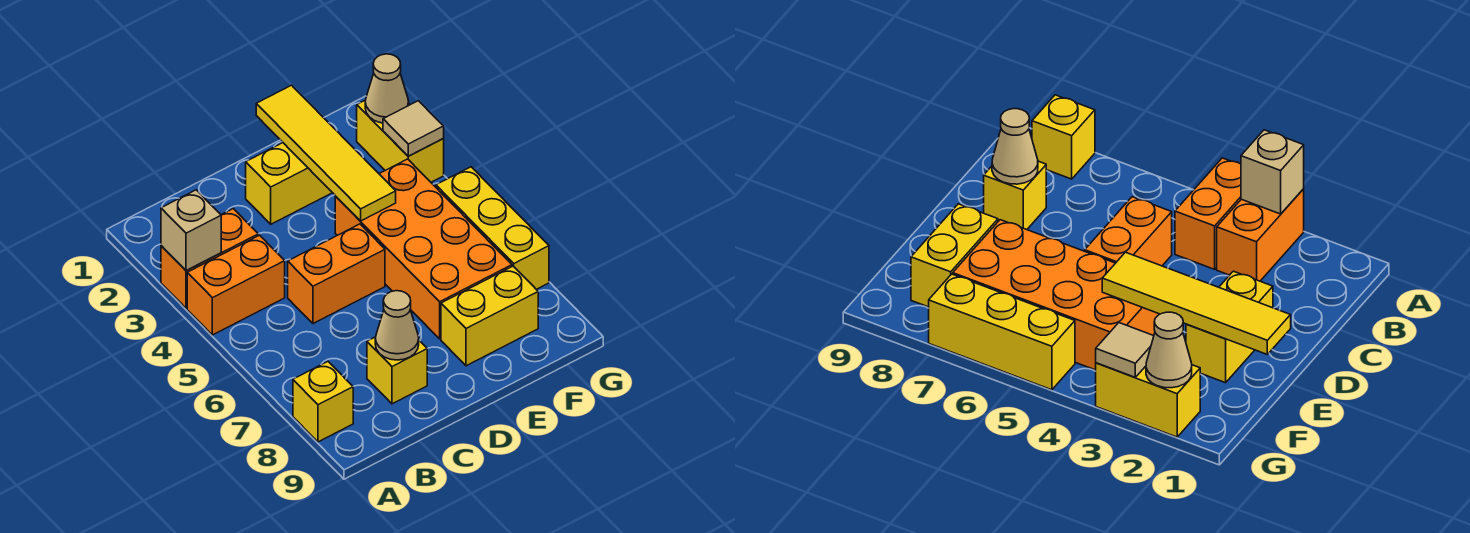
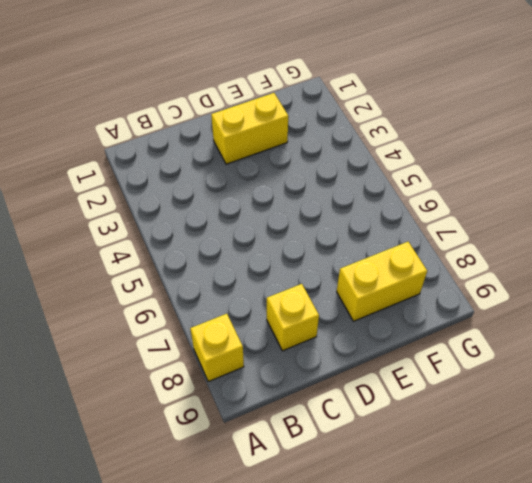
none -> orange brick A3:B3 level 1
none -> orange brick A4:B4 level 1
none -> orange brick C5:D5 level 1

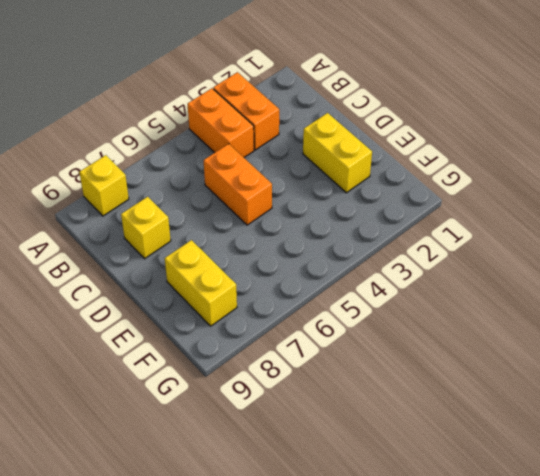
none -> orange brick E4:F7 level 1
none -> yellow brick G2:G3 level 1
none -> yellow brick G5:G7 level 1

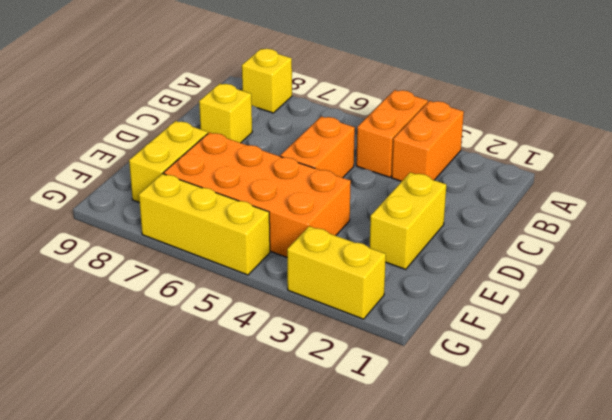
none -> tan brick A3 level 2
none -> tan cone C8 level 2
none -> yellow tile E1:E4 level 2

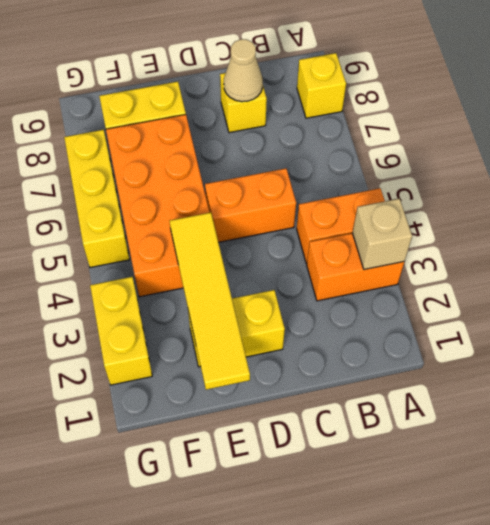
none -> tan cone G2 level 2
none -> tan tile G3 level 2

